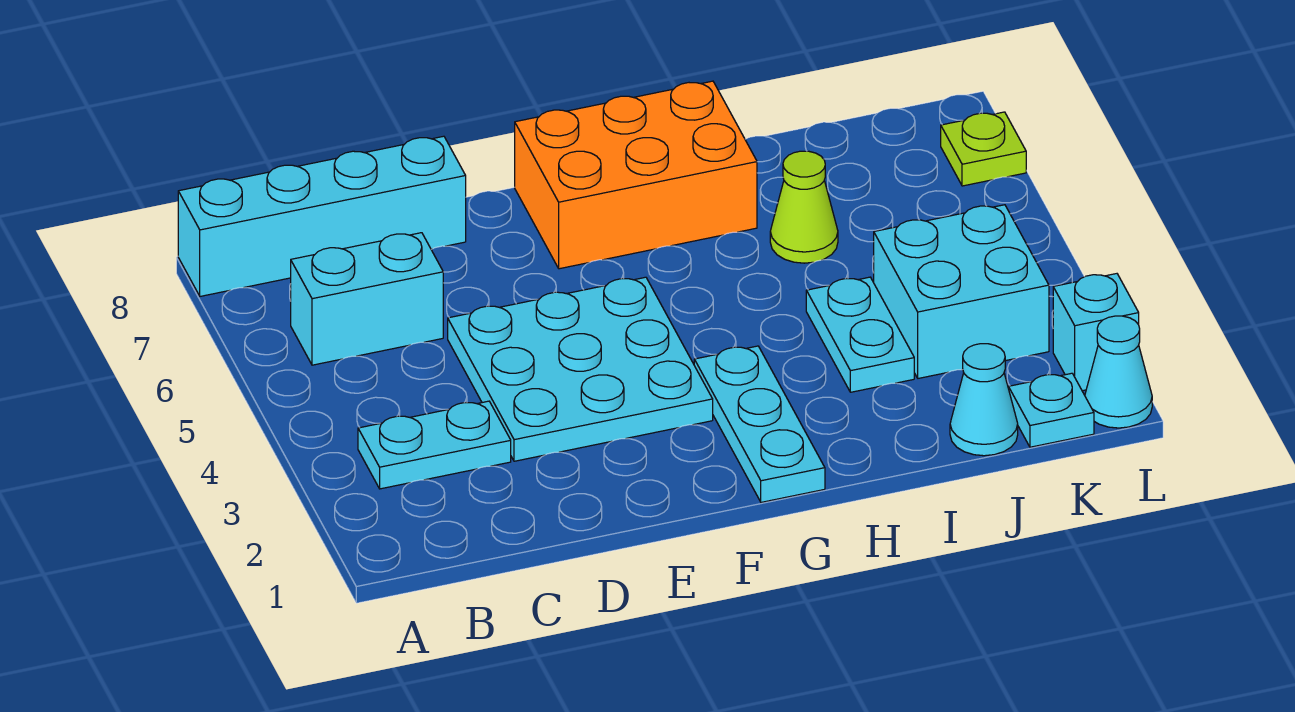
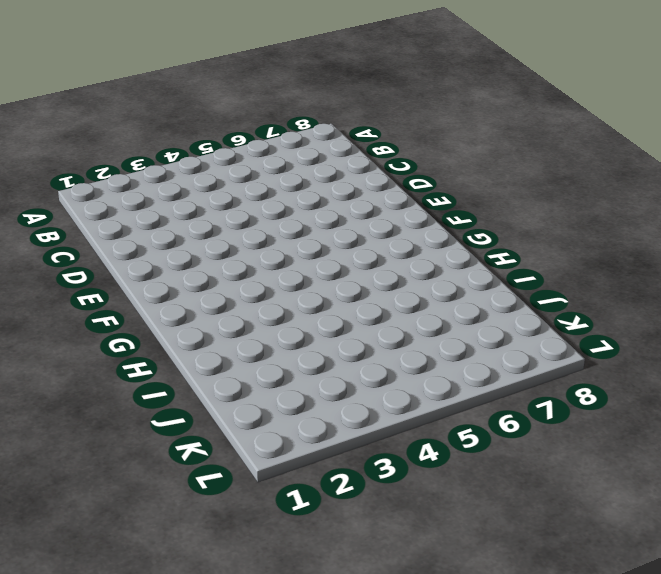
none -> cyan brick A8:D8 level 1
none -> cyan plate B3:C3 level 1
none -> cyan brick B6:C6 level 1

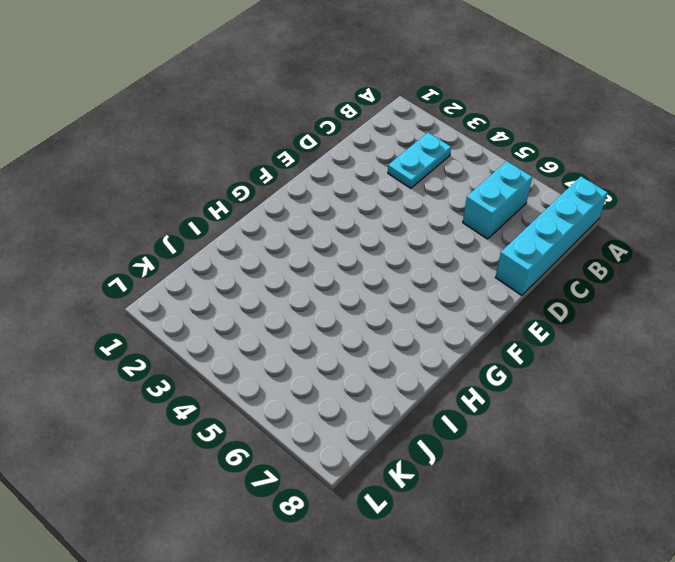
none -> cyan plate D3:F5 level 1
none -> orange brick F7:H8 level 1
none -> cyan plate G1:G3 level 1

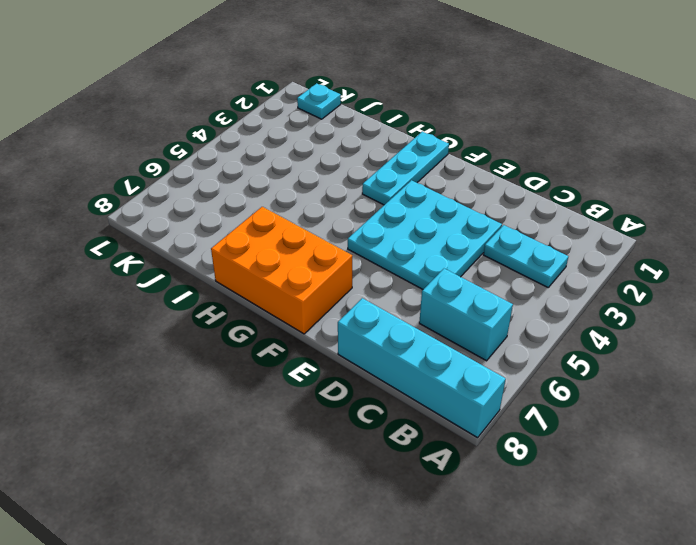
none -> cyan plate I3:I4 level 1
none -> lime cone I6 level 1
none -> cyan cone J1 level 1

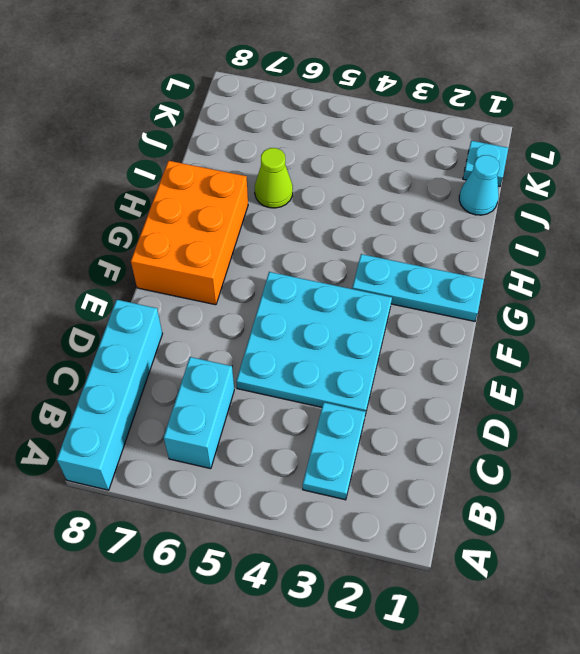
none -> cyan plate I3:I4 level 1
none -> cyan brick J3:K4 level 1
none -> cyan cone L1 level 1

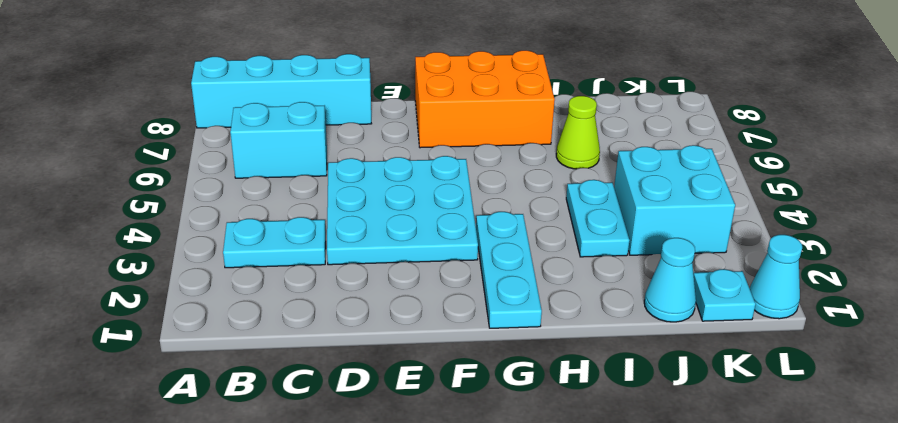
none -> cyan brick L2 level 1
none -> lime plate L7 level 1

